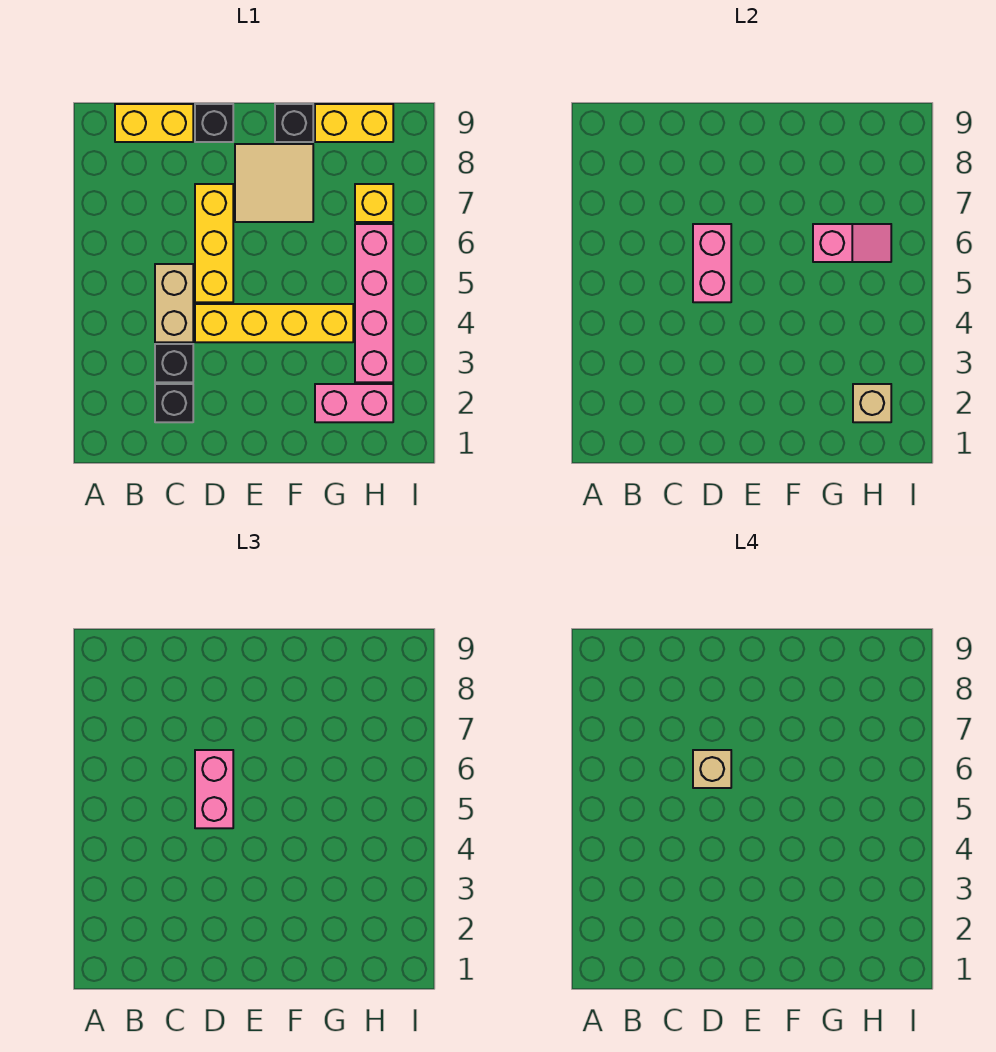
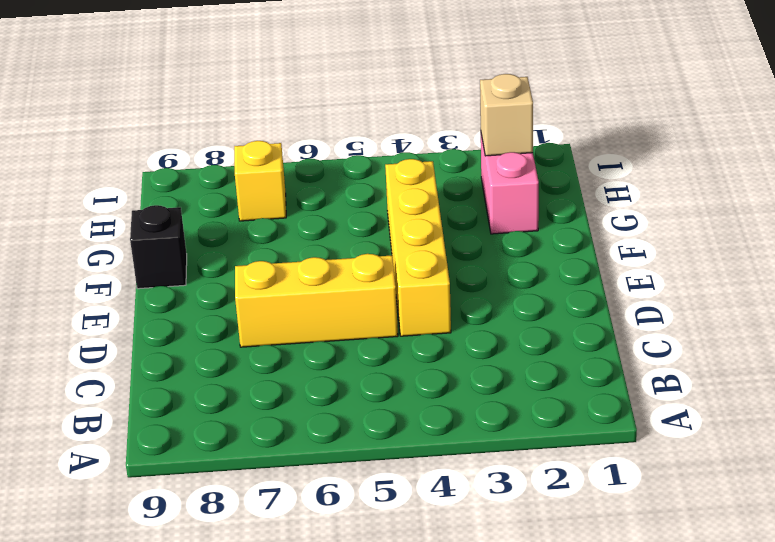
none -> yellow brick B9:C9 level 1
none -> black brick C2 level 1
none -> black brick C3 level 1

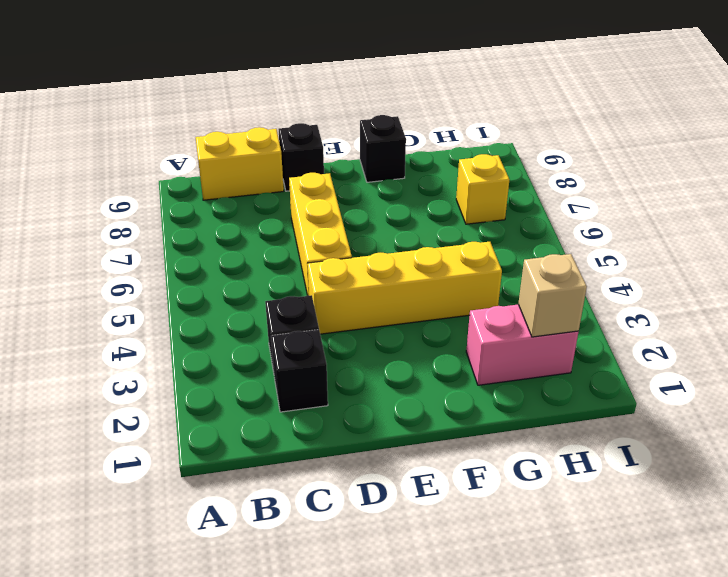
none -> tan brick C4:C5 level 1
none -> tan tile E7:F8 level 1
none -> yellow brick G9:H9 level 1

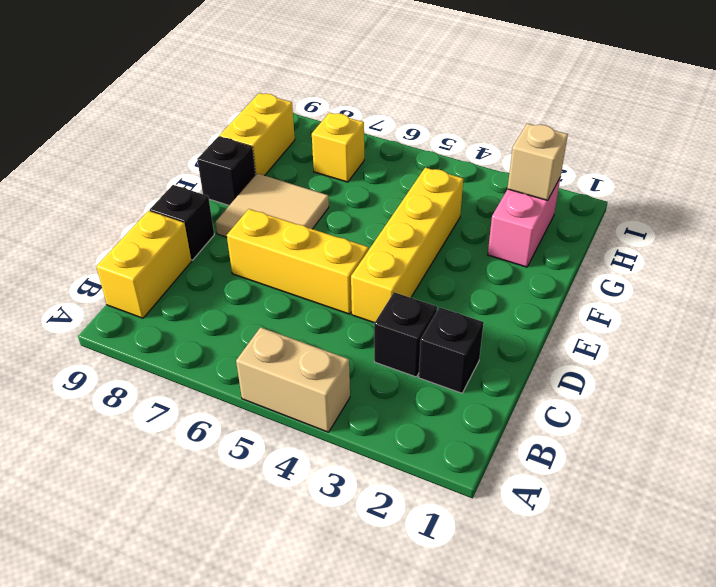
tan brick A4:A5 level 1 -> tan brick C4:C5 level 1
none -> pink brick H3:H6 level 1
none -> pink brick D5:D6 level 2
none -> pink slope G6:H6 level 2 top G

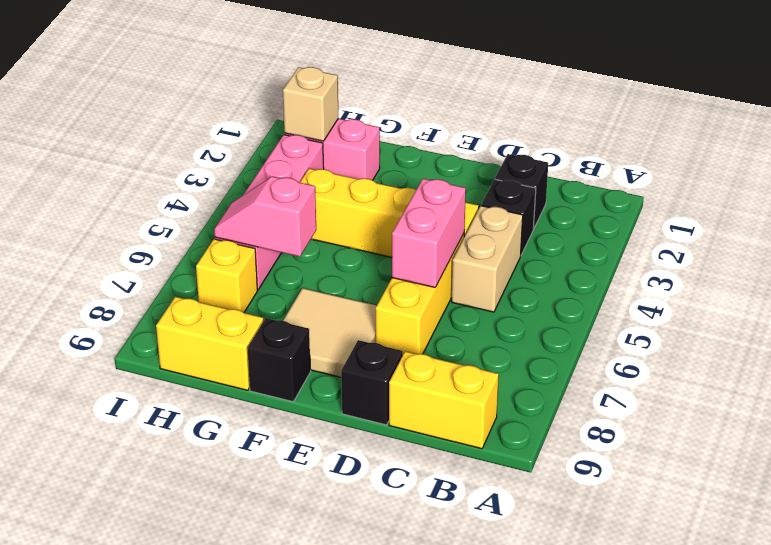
none -> pink brick D5:D6 level 3
none -> tan brick D6 level 4

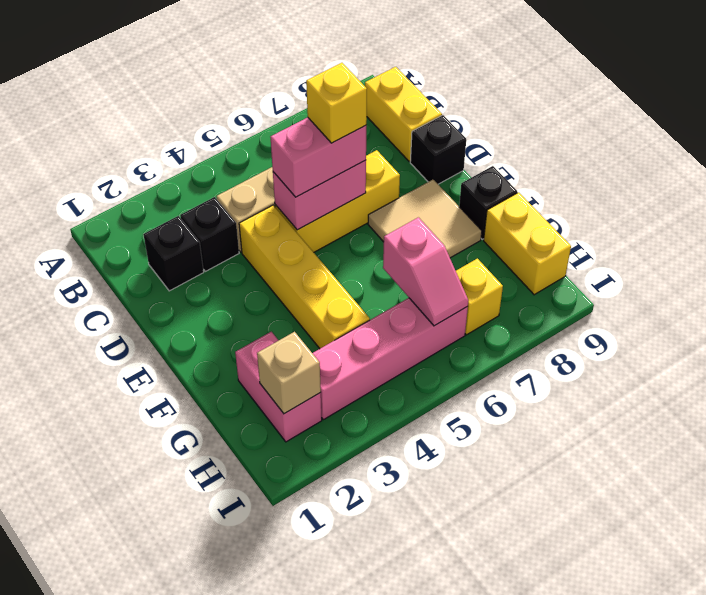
yellow brick D6 level 4 -> tan brick D6 level 4

